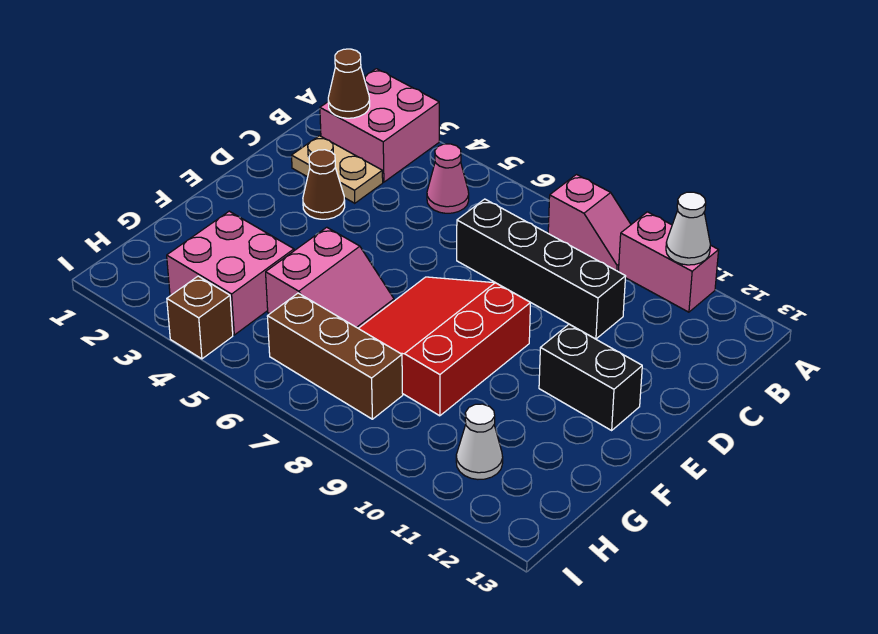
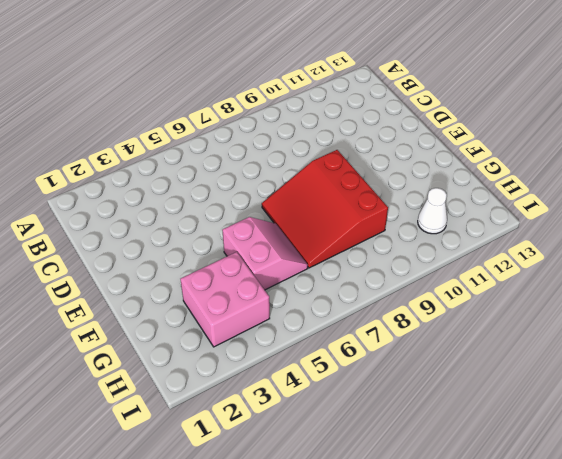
none -> pink brick A2:B3 level 1
none -> pink slope A8:A9 level 1 top 8
none -> pink brick A10:A11 level 1

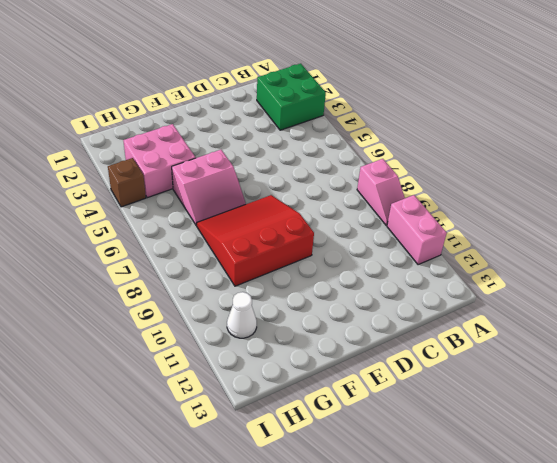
green brick A2:B3 level 1 -> pink brick A2:B3 level 1
none -> pink cone B5 level 1
none -> tan plate C2:C3 level 1
none -> black brick C7:C10 level 1

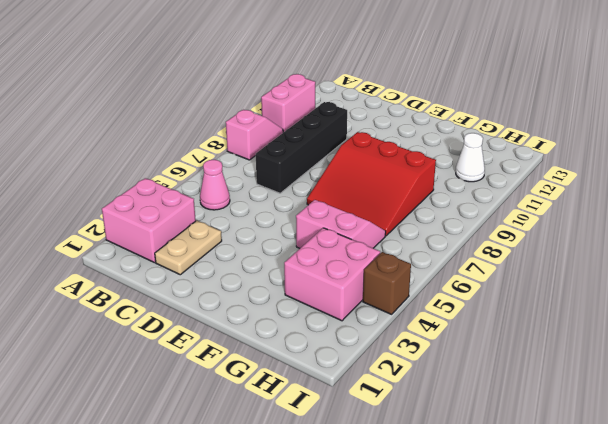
none -> brown cone D3 level 1
none -> black brick E11:E12 level 1
none -> brown brick H6:H8 level 1

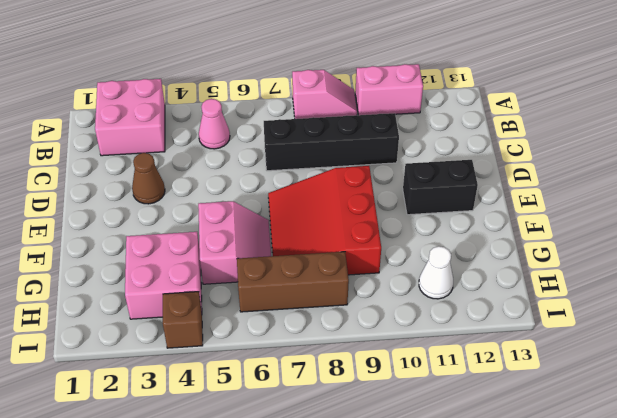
none -> tan plate C2:C3 level 1
none -> white cone A11 level 2
none -> brown cone B2 level 2

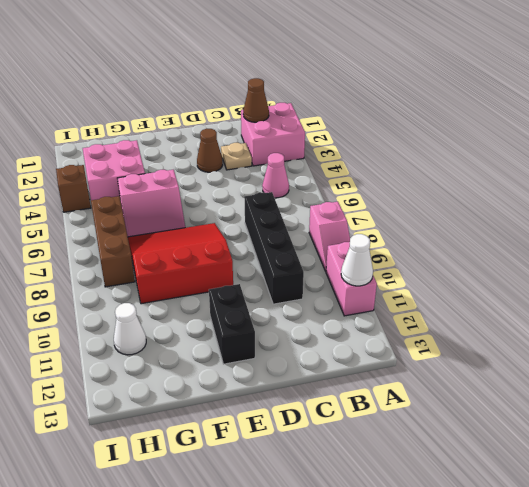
tan plate C3 level 1 -> tan plate C2:C3 level 1

